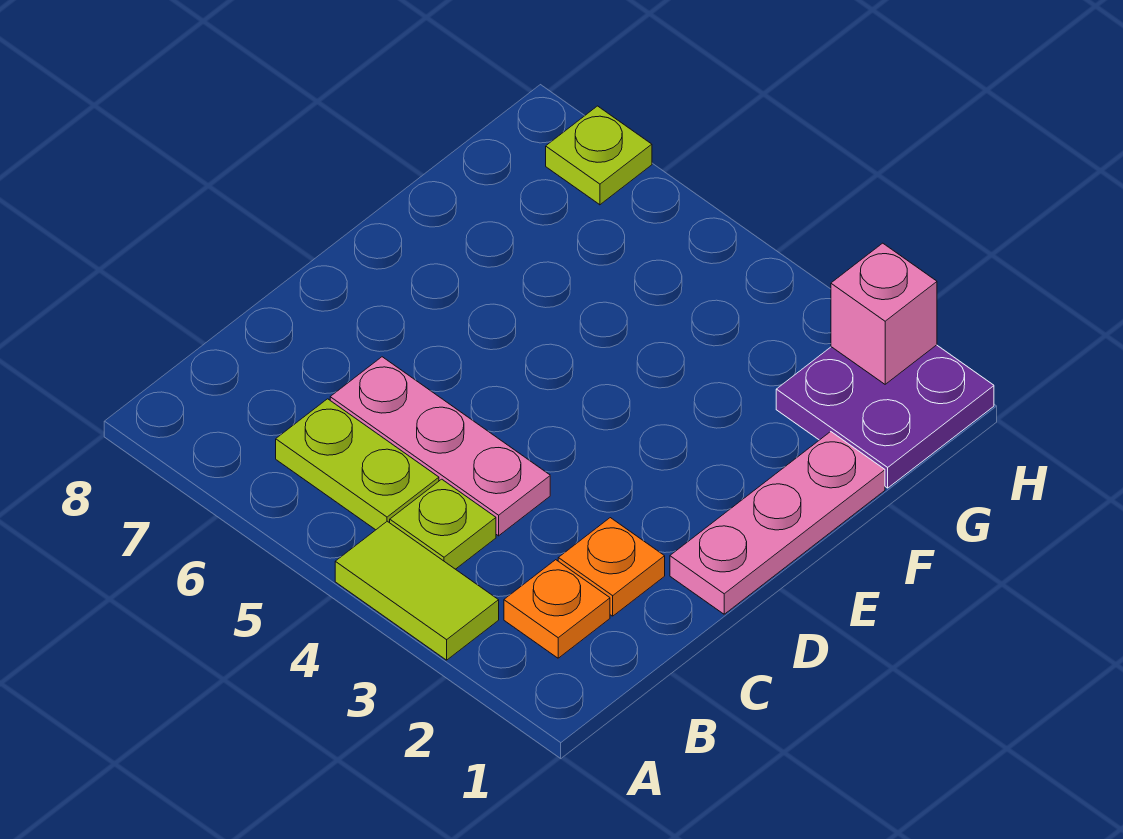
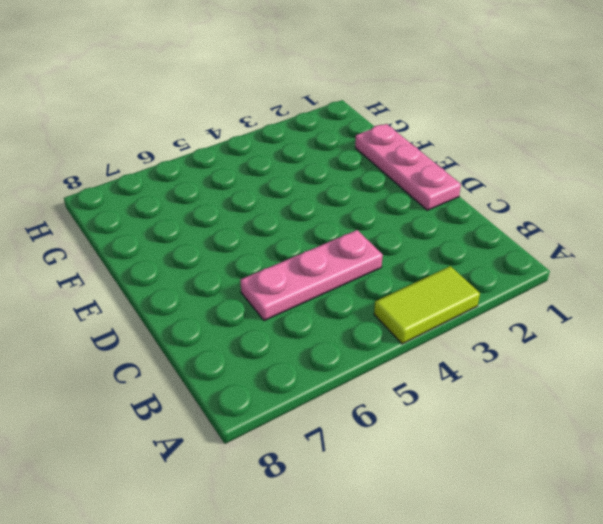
none -> orange plate B2 level 1
none -> lime plate B4 level 1

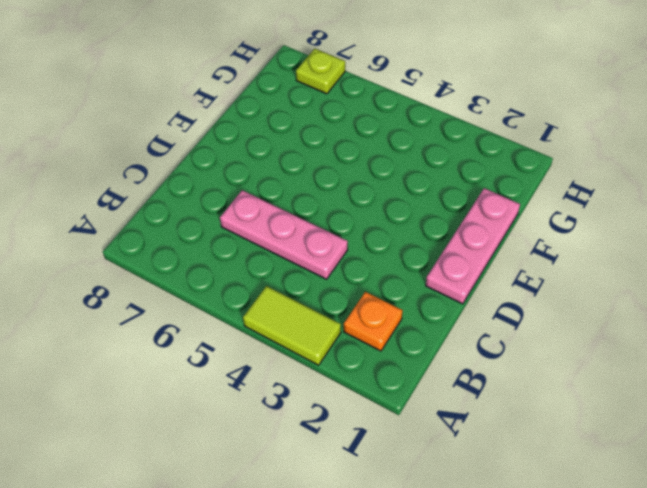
none -> lime plate B4 level 1
none -> lime plate B5:B6 level 1

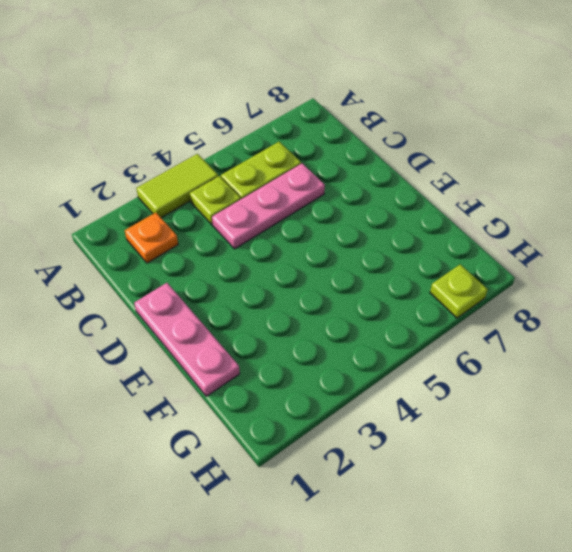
none -> orange plate C2 level 1
none -> purple plate G1:H2 level 1

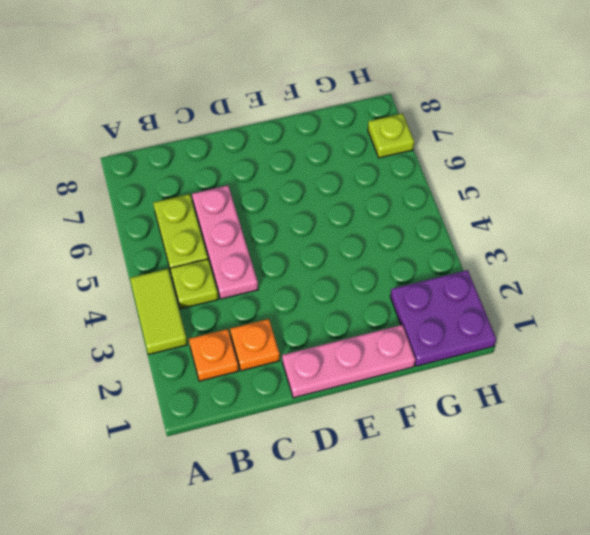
none -> pink brick H2 level 2

